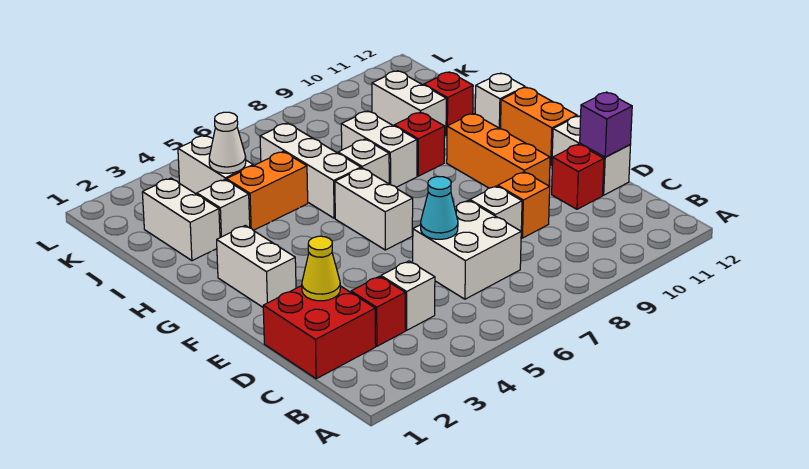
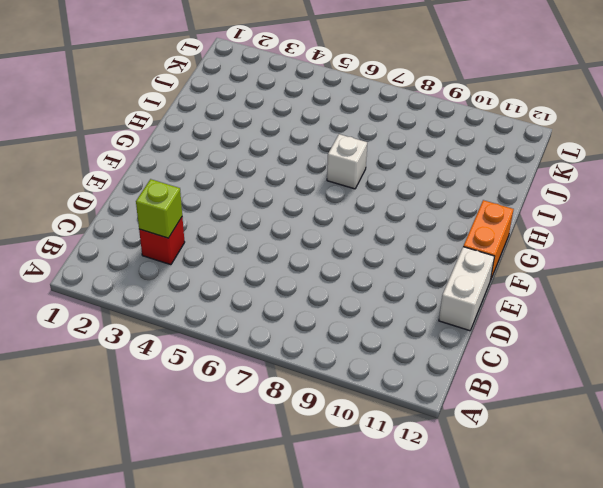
lime brick C3 level 2 -> none
none -> red brick C1:D2 level 1
none -> white brick C4 level 1
none -> white brick C6:D7 level 1

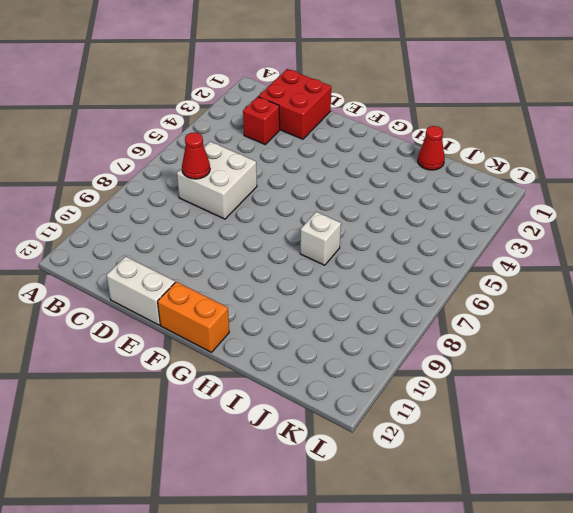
red cone C7 level 2 -> none
red cone I1 level 1 -> none
none -> white brick C4 level 1
none -> white brick D8 level 1
none -> orange brick D9 level 1

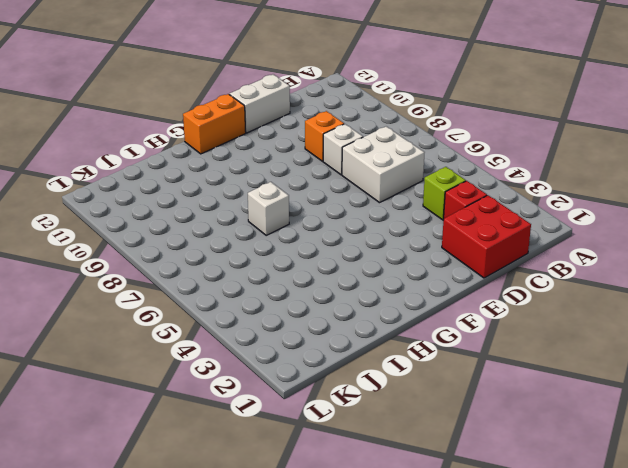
lime brick C4 level 1 -> white brick C4 level 1
none -> red brick D11 level 1
none -> orange brick E10:G10 level 1
none -> white brick F2:G2 level 1

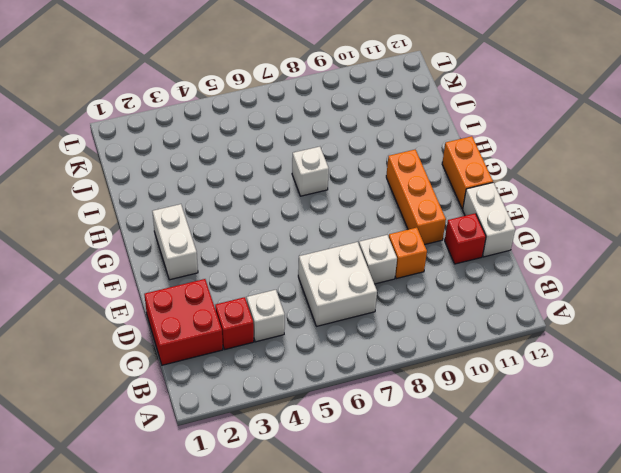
none -> white brick F6:G6 level 1
none -> white brick H6:J6 level 1
none -> white brick H8:I8 level 1

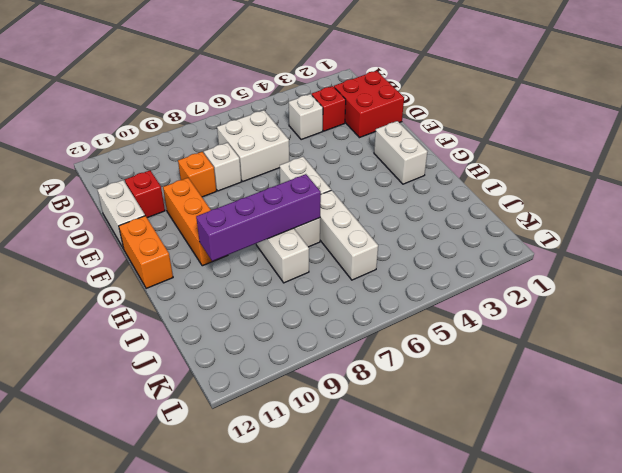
purple brick H7:H10 level 2 -> none
none -> red brick H9 level 1
none -> white brick H12 level 1
none -> white brick I2:J2 level 1

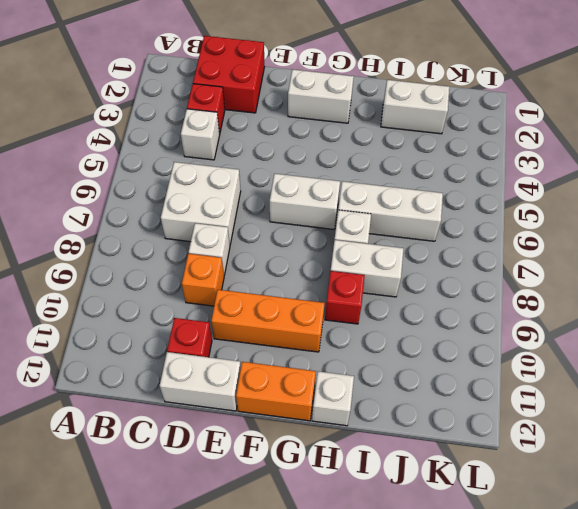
none -> white brick I3 level 1
none -> orange brick I4:I5 level 1
none -> white brick I10:J10 level 1

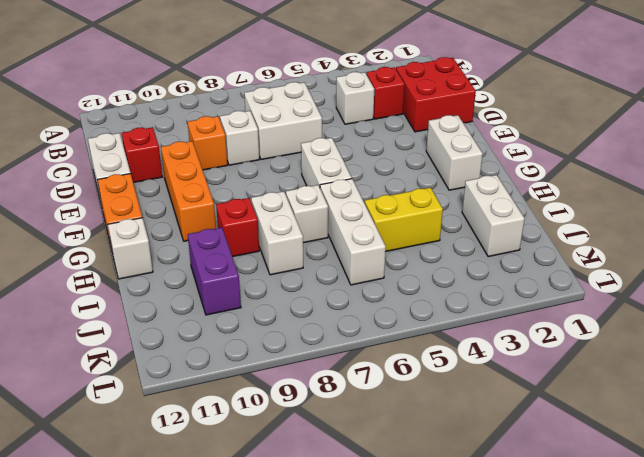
yellow brick I4:I5 level 1 -> orange brick I4:I5 level 1
purple brick I10:J10 level 1 -> white brick I10:J10 level 1
none -> white brick I3 level 1
none -> red brick I11 level 1
none -> white brick J4:K4 level 1

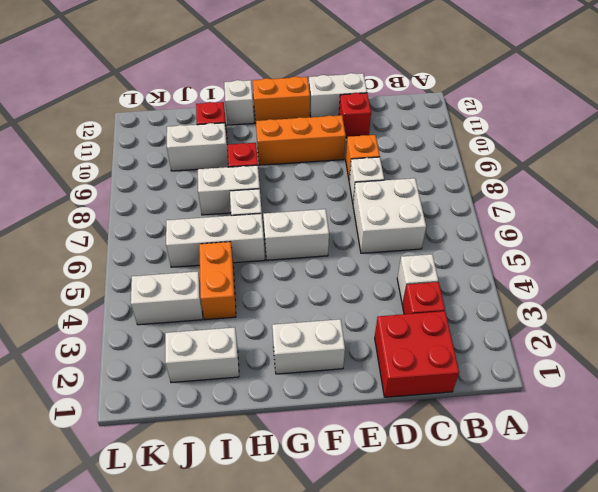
none -> white brick I3 level 1
none -> yellow cone D2 level 2
none -> cyan cone D6 level 2

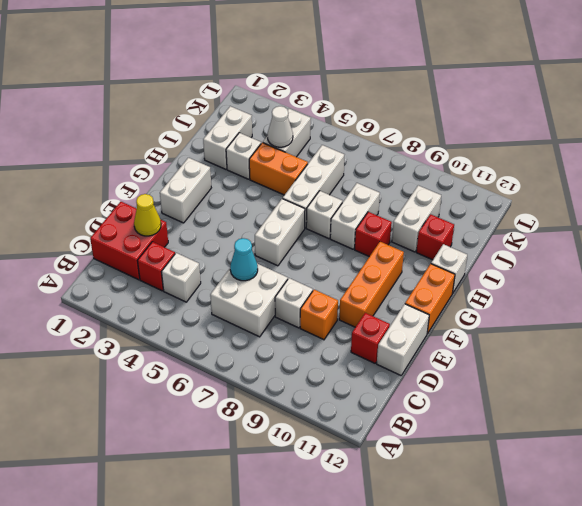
none -> purple brick D12 level 2

